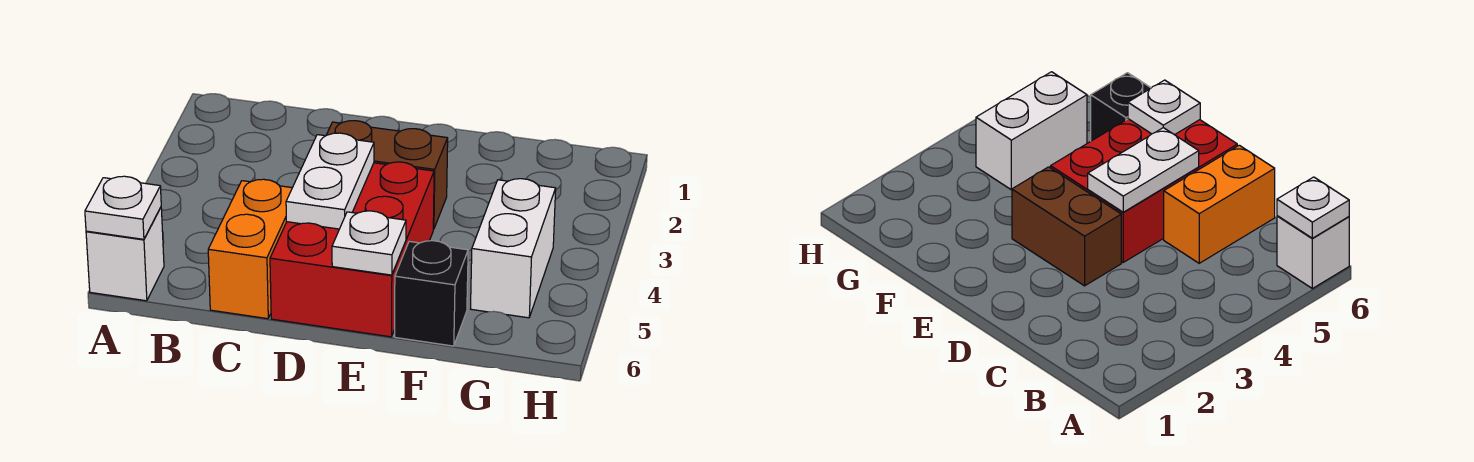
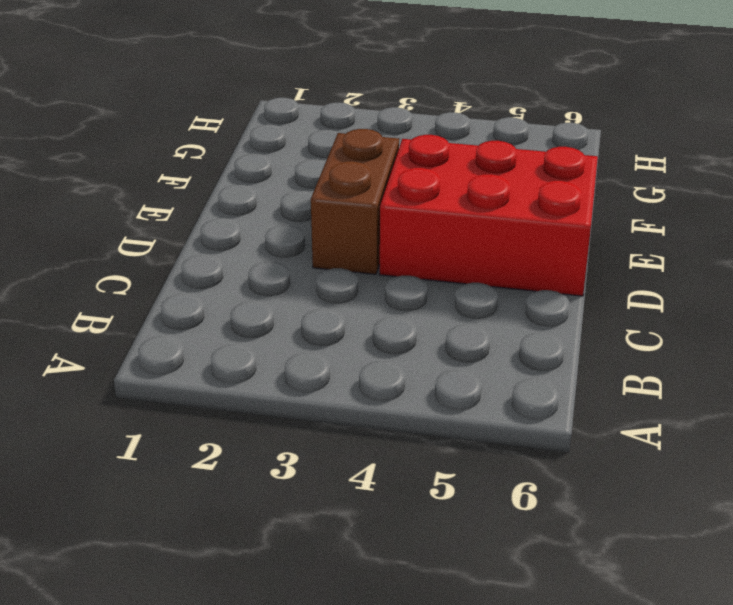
none -> white brick A6 level 1
none -> orange brick C5:C6 level 1

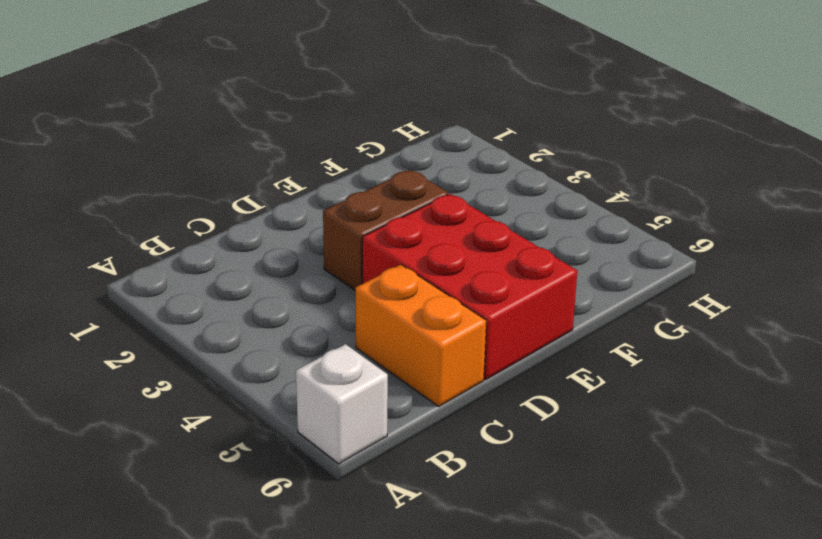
none -> black brick F6 level 1
none -> white brick G4:G5 level 1

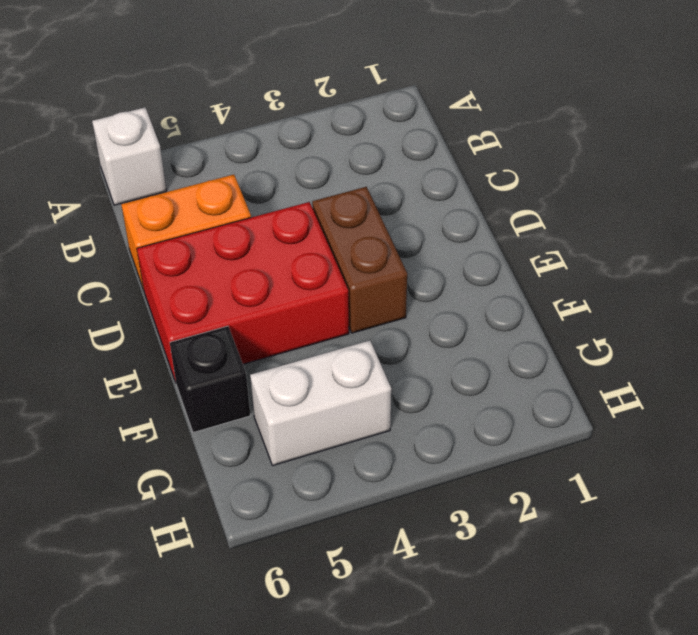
none -> white plate A6 level 2
none -> white plate D4:D5 level 2

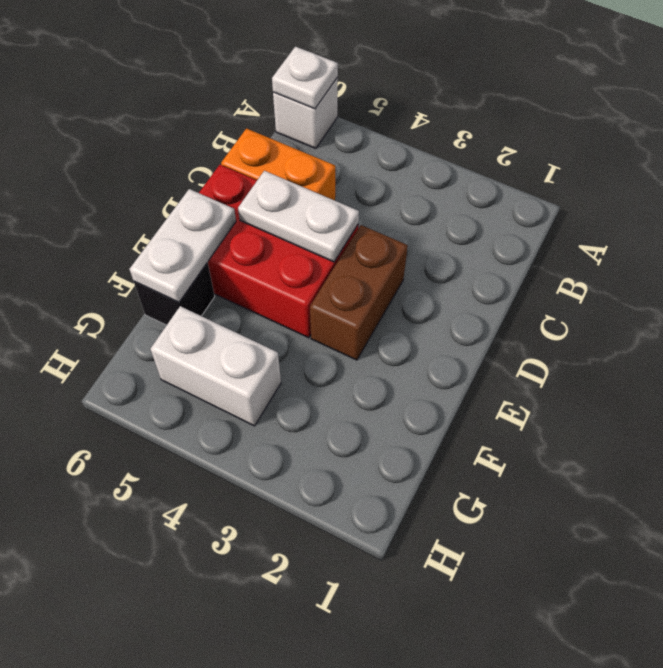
white plate E6:F6 level 2 -> white plate E6 level 2

